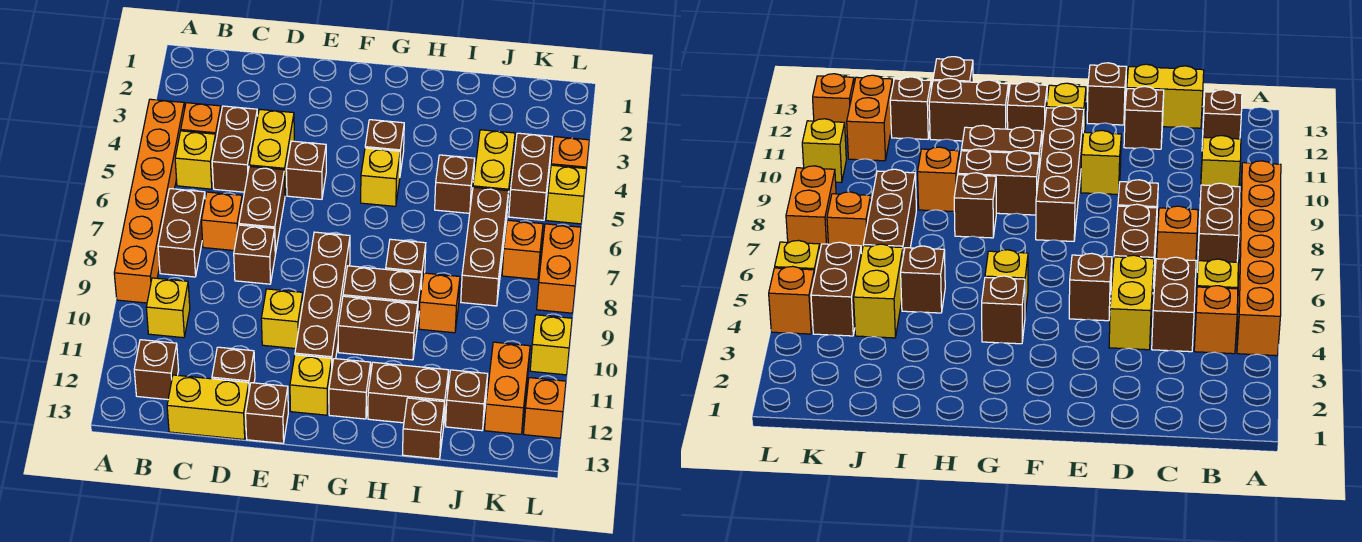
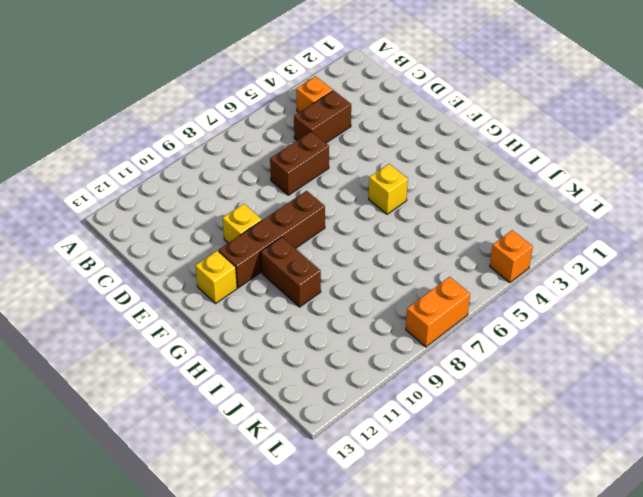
none -> orange brick A4:A9 level 1
none -> yellow brick B5 level 1
none -> brown brick B7:B8 level 1
none -> yellow brick B10 level 1

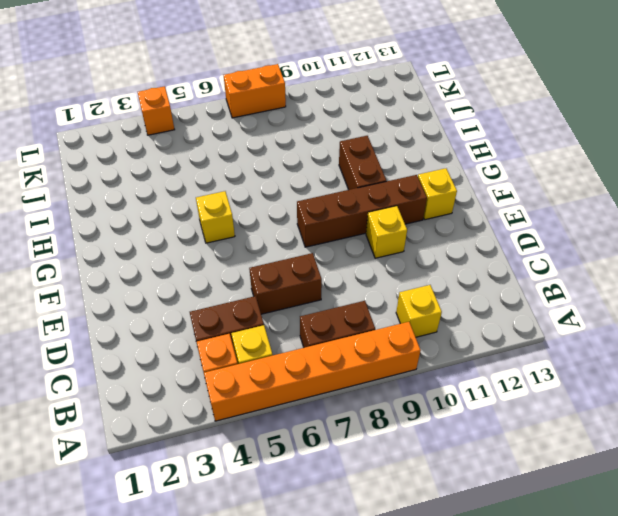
none -> brown brick B12 level 1
none -> orange brick C7 level 1
none -> yellow brick C13:D13 level 1
none -> yellow brick D4:D5 level 1

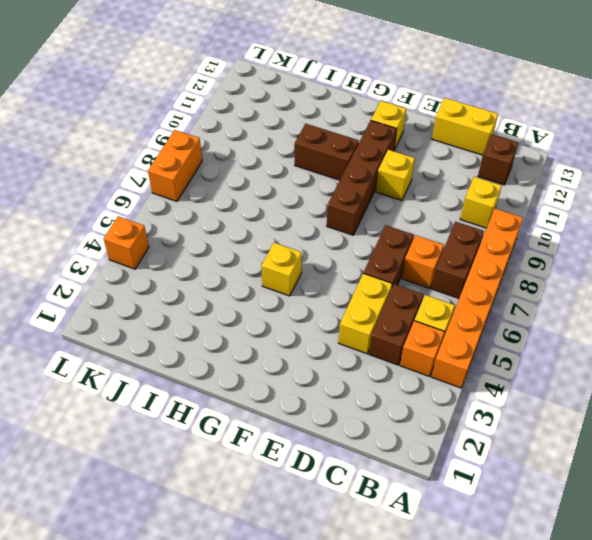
none -> brown brick D8 level 1
none -> brown brick D12 level 1
none -> brown brick E5 level 1
none -> brown brick E13 level 1

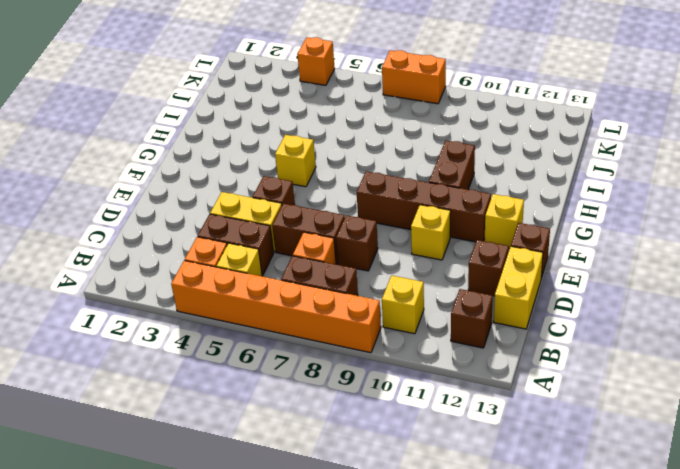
none -> brown brick G4 level 1
none -> brown brick G9:H9 level 1
none -> brown brick G12 level 1
none -> brown brick H8 level 1

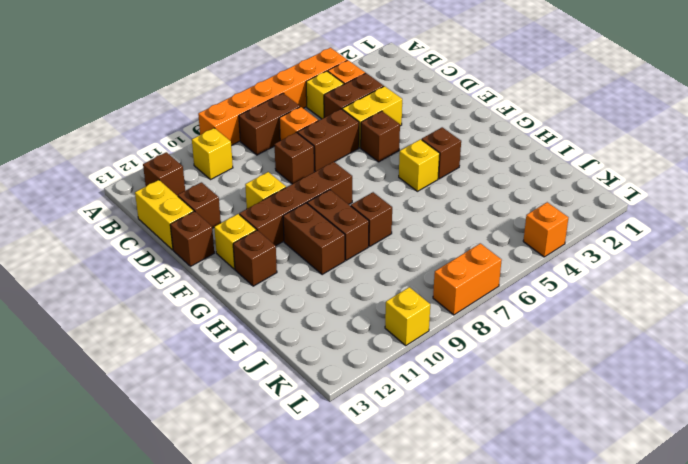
none -> brown brick H12:I12 level 1
none -> brown brick I5 level 1
none -> orange brick I9 level 1
none -> brown brick I13 level 1

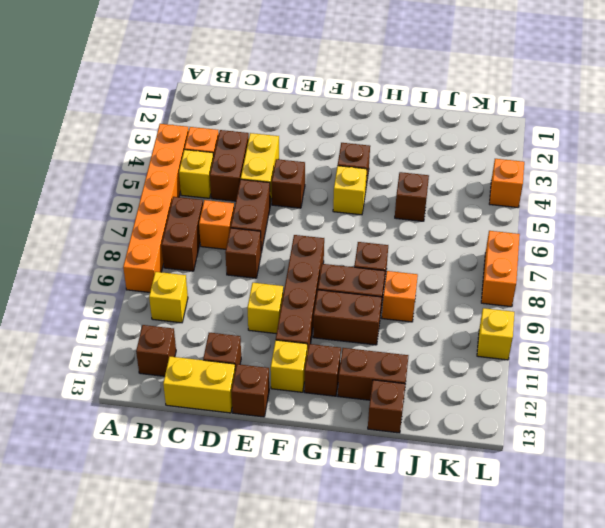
none -> yellow brick J4:J5 level 1
none -> brown brick J6:J8 level 1
none -> brown brick J12 level 1
none -> brown brick K4:K5 level 1

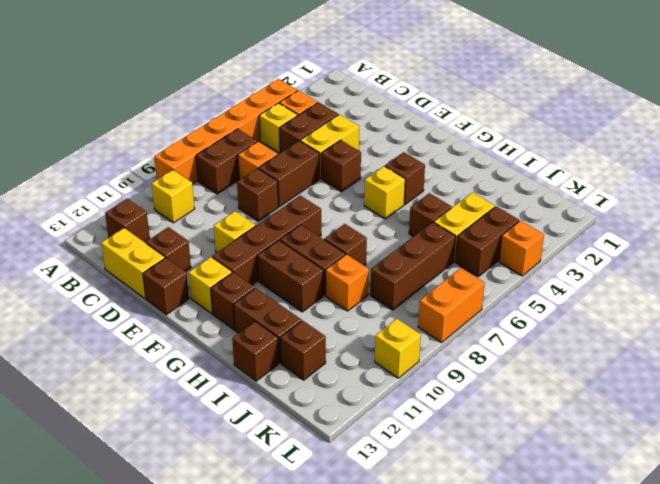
none -> orange brick K7 level 1
none -> orange brick K11:K12 level 1
none -> yellow brick L5 level 1
none -> orange brick L12 level 1

